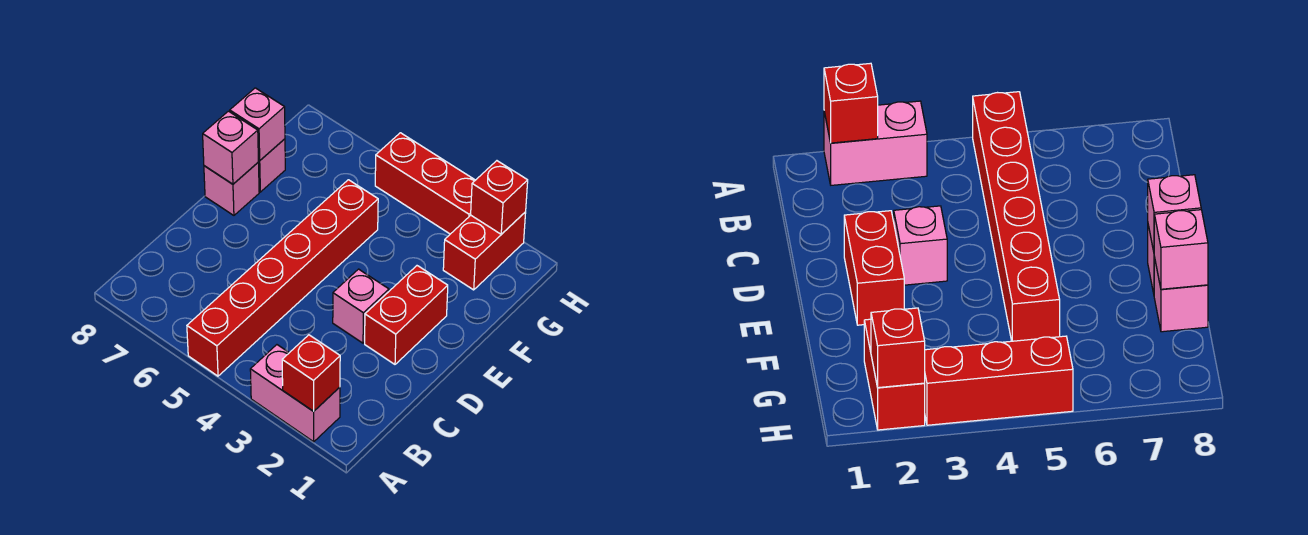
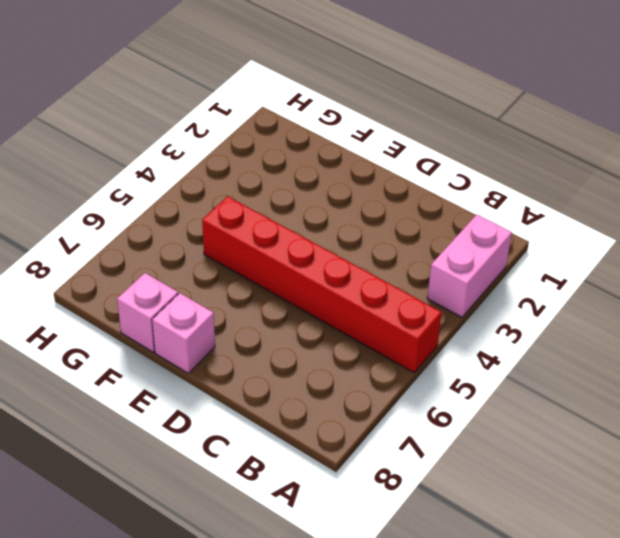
none -> red brick D2:E2 level 1
none -> pink brick D3 level 1
none -> red brick G2:H2 level 1

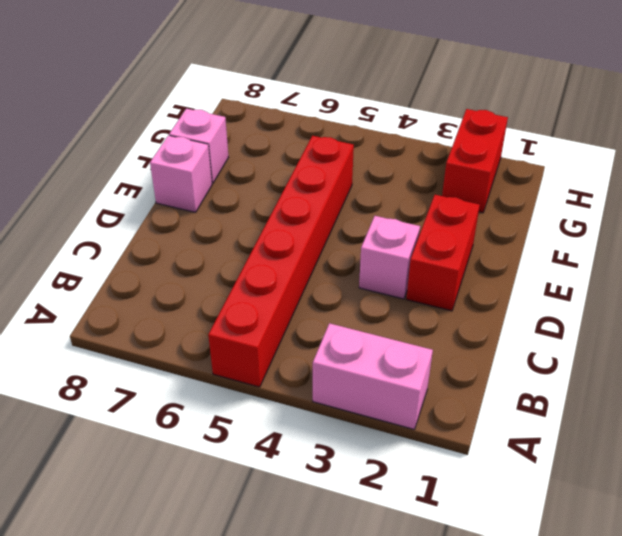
none -> red brick H3:H5 level 1
none -> red brick A2 level 2
none -> pink brick E8 level 2

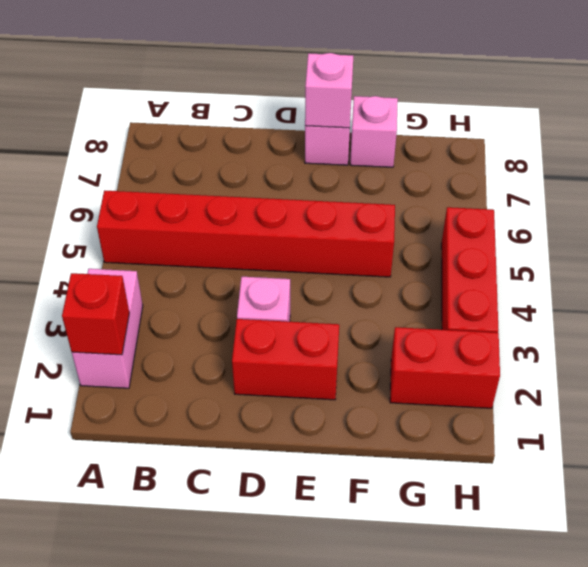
none -> pink brick F8 level 2
none -> red brick H2 level 2

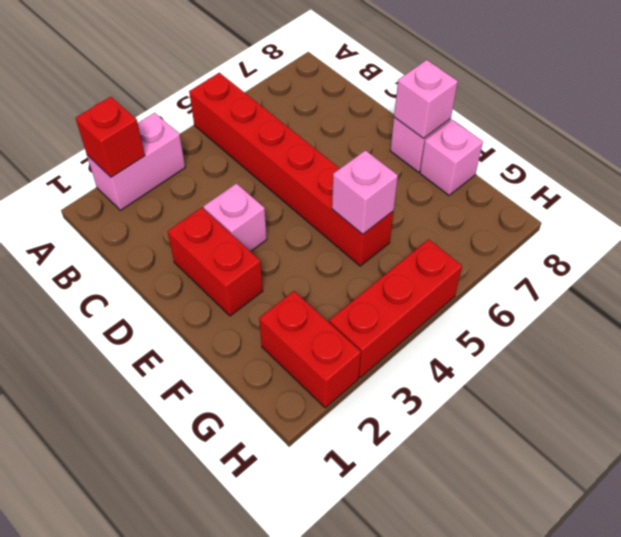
pink brick F5 level 2 -> pink brick F8 level 2
none -> red brick H2 level 2

